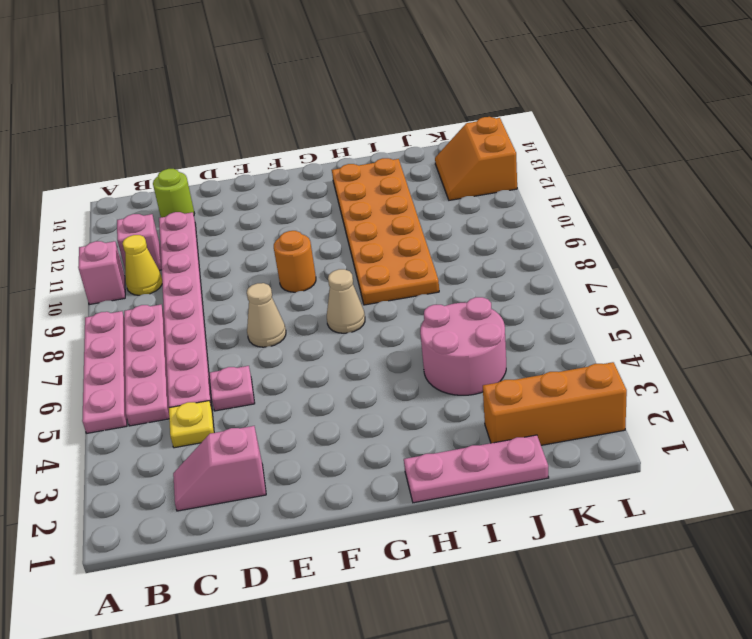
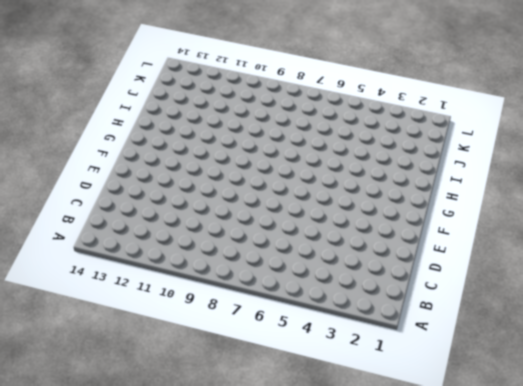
none -> pink plate A5:A8 level 1
none -> pink brick A10 level 1
none -> pink plate B5:B8 level 1

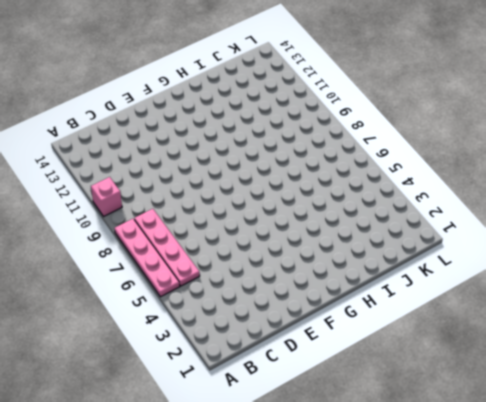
none -> yellow cone B10 level 1
none -> pink brick B11 level 1
none -> pink slope C2:D2 level 1 top D

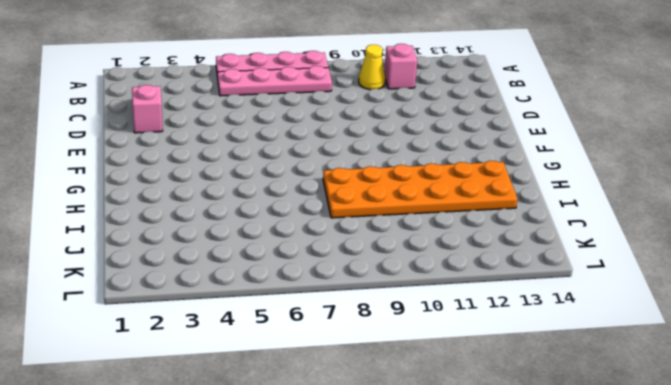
none -> pink brick A10 level 1
none -> yellow plate C4 level 1
none -> pink plate C5:C12 level 1

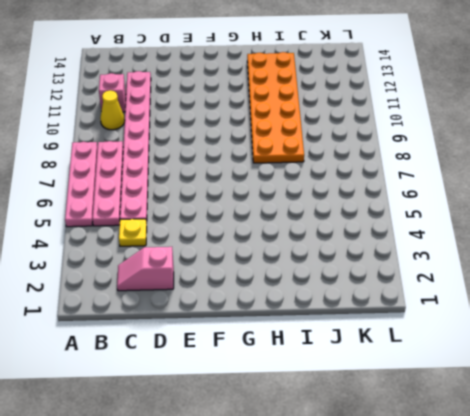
none -> pink brick A10 level 1
none -> lime round brick C13 level 1
none -> pink plate D5 level 1

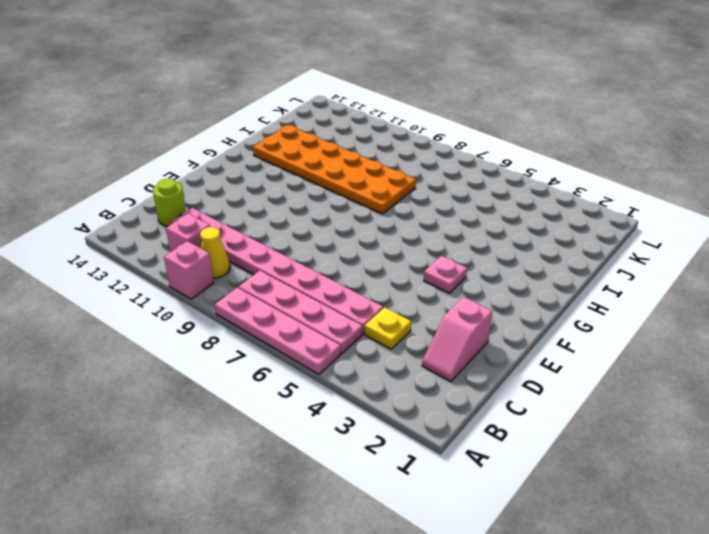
pink plate F4 level 1 -> pink plate D5 level 1
none -> tan cone E7 level 1
none -> orange round brick F9 level 1
none -> tan cone G7 level 1

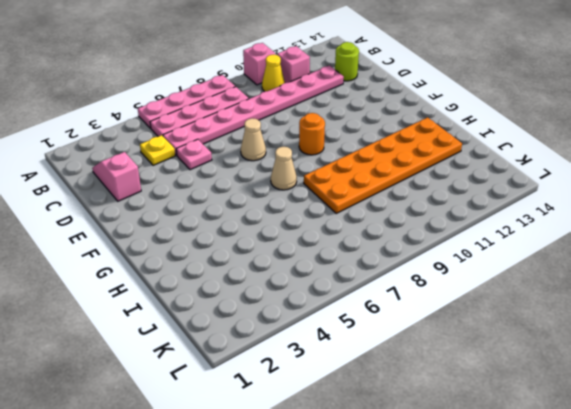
none -> pink plate H1:J1 level 1
none -> pink round brick I4:J5 level 1
none -> orange brick J2:L2 level 1

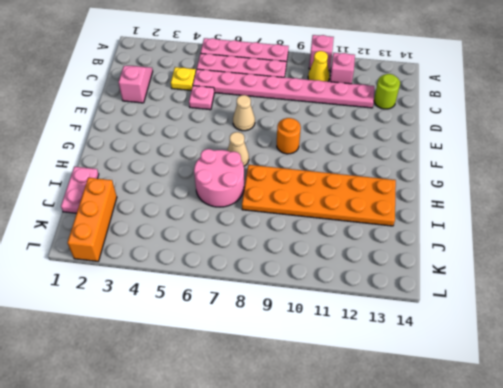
pink round brick H6:I7 level 1 -> pink round brick I4:J5 level 1
pink plate I1:J1 level 1 -> pink plate H1:J1 level 1
none -> orange slope K12:L13 level 1 top L

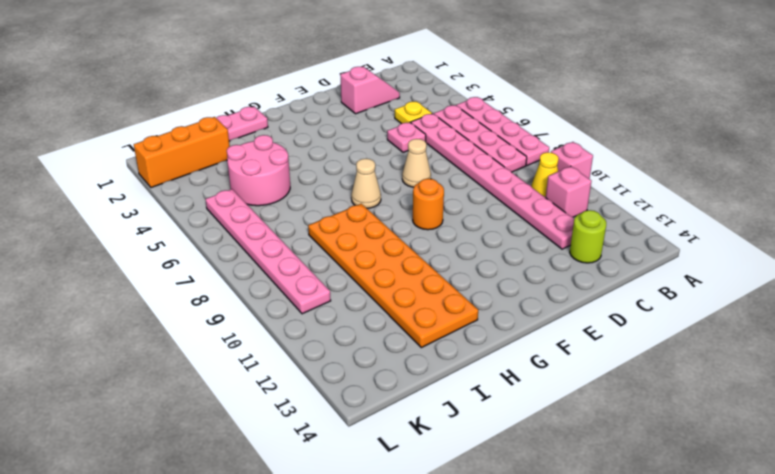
pink plate K5:K10 level 1 -> none
none -> orange slope K12:L13 level 1 top L

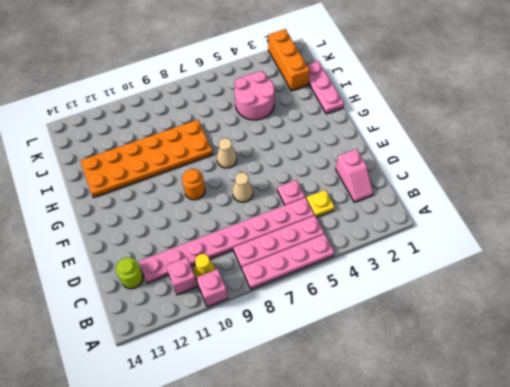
none -> orange slope K12:L13 level 1 top L

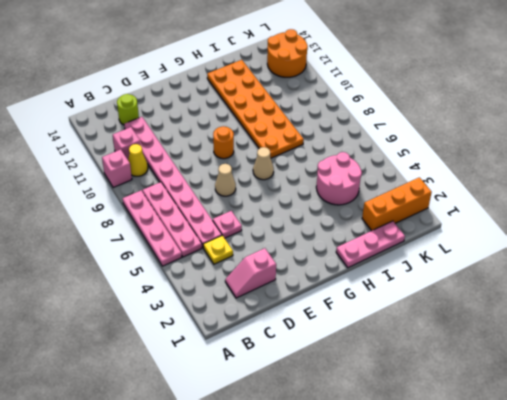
orange round brick K12:L13 level 1 -> orange slope K12:L13 level 1 top L

